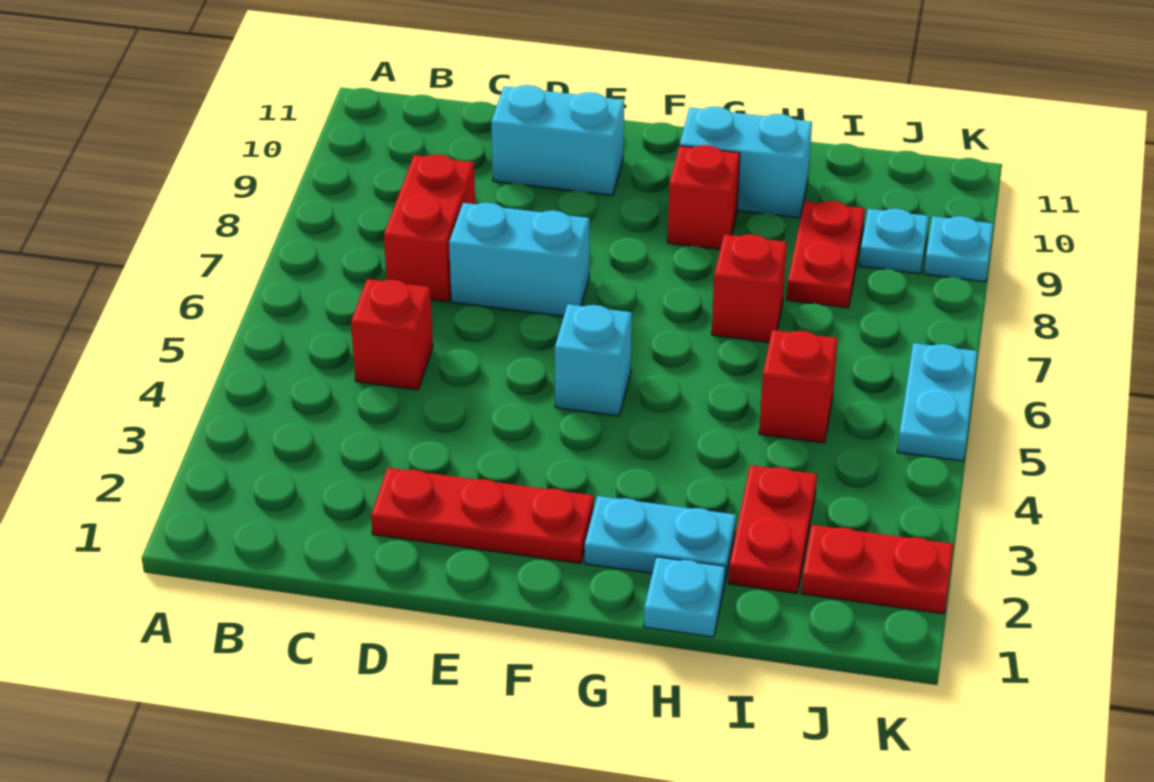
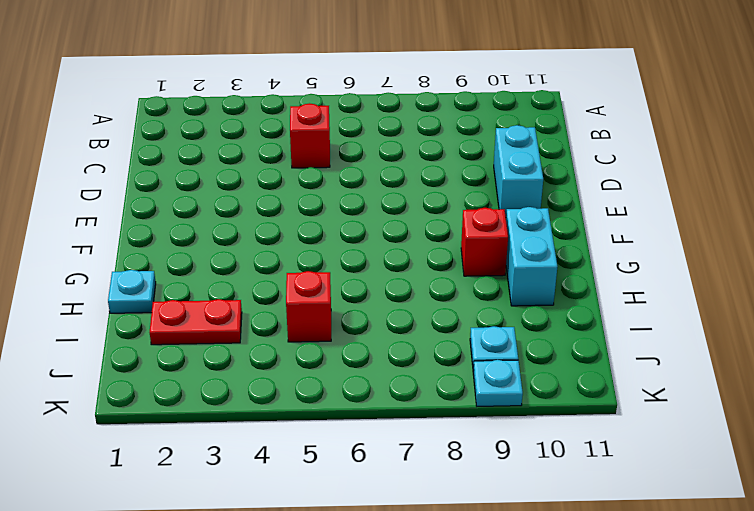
none -> red brick C7:C8 level 1
none -> red plate D2:F2 level 1
none -> cyan brick D7:E7 level 1

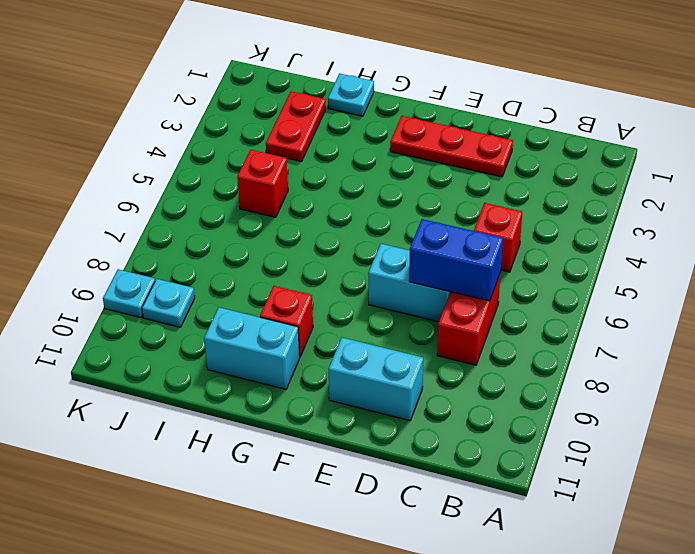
blue brick C7:D7 level 2 -> none
none -> cyan brick F5 level 1
none -> cyan plate G2:H2 level 1
none -> red brick H7 level 1

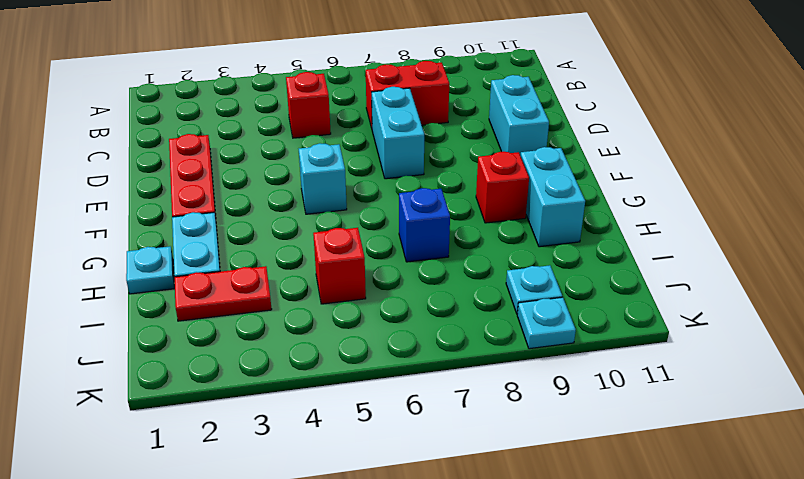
blue brick H7 level 1 -> red brick H7 level 1
none -> red plate I8:I9 level 1
none -> red plate J2:K2 level 1
none -> cyan plate K5:K6 level 1

